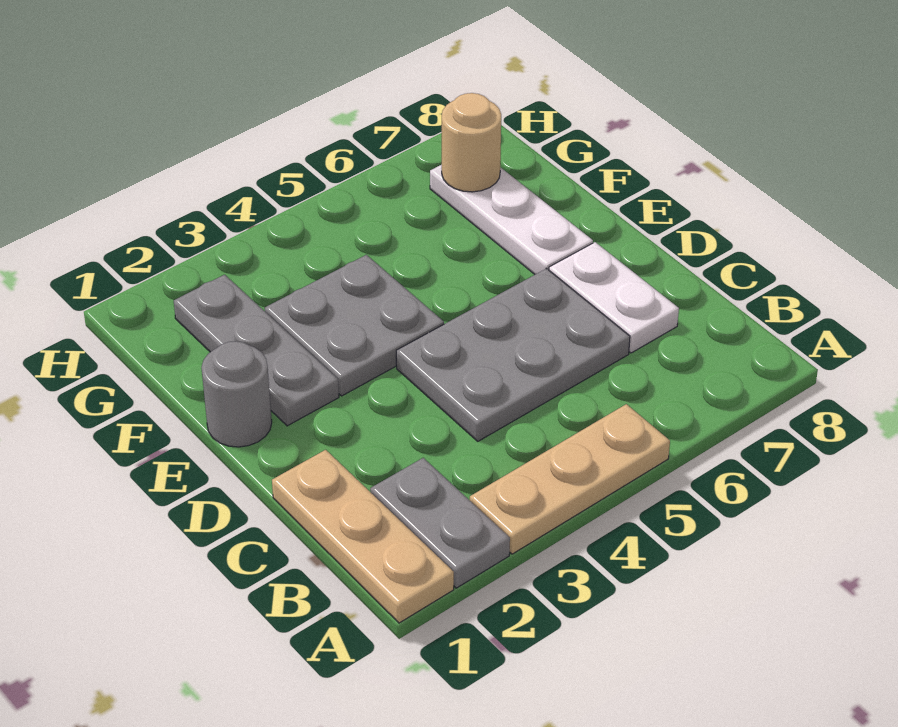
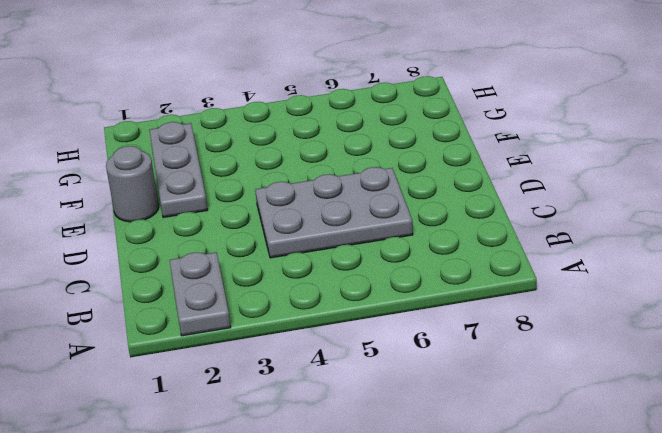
none -> tan plate A1:C1 level 1
none -> tan plate A3:A5 level 1

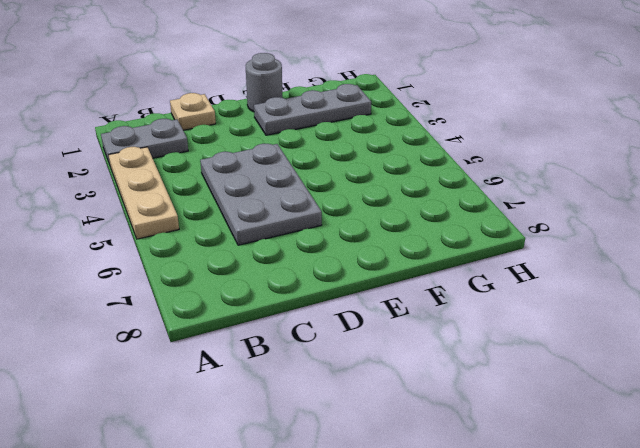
tan plate C1 level 1 -> tan plate A1:C1 level 1
none -> white plate C7:D7 level 1
none -> grey plate E3:F4 level 1

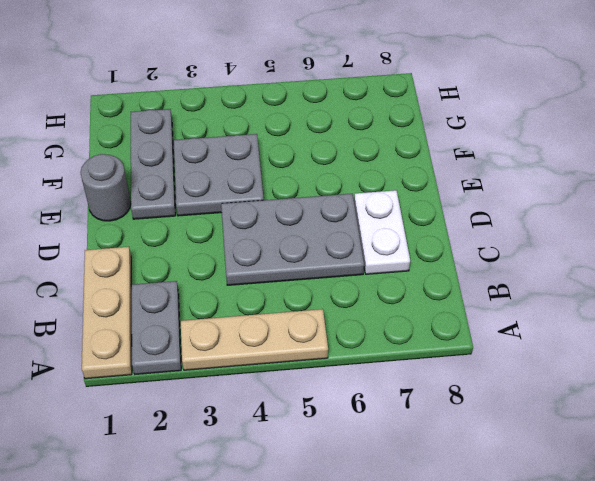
none -> white plate E7:G7 level 1
none -> tan round brick G7 level 2

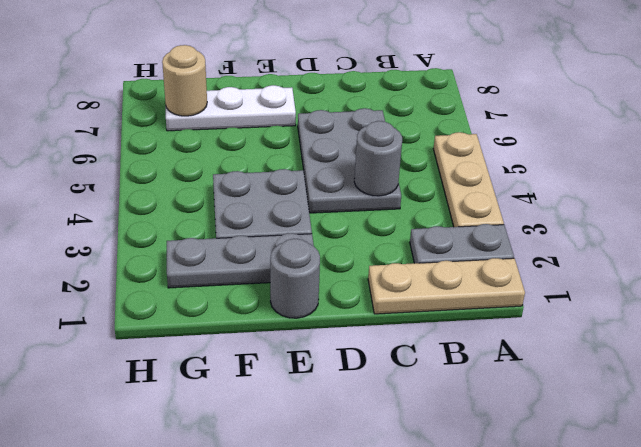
grey round brick C4 level 2 -> none
none -> white plate C7:D7 level 1

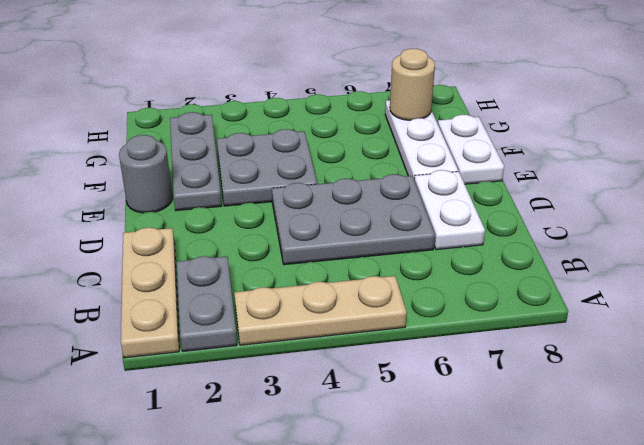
white plate E8:F8 level 1 -> none

